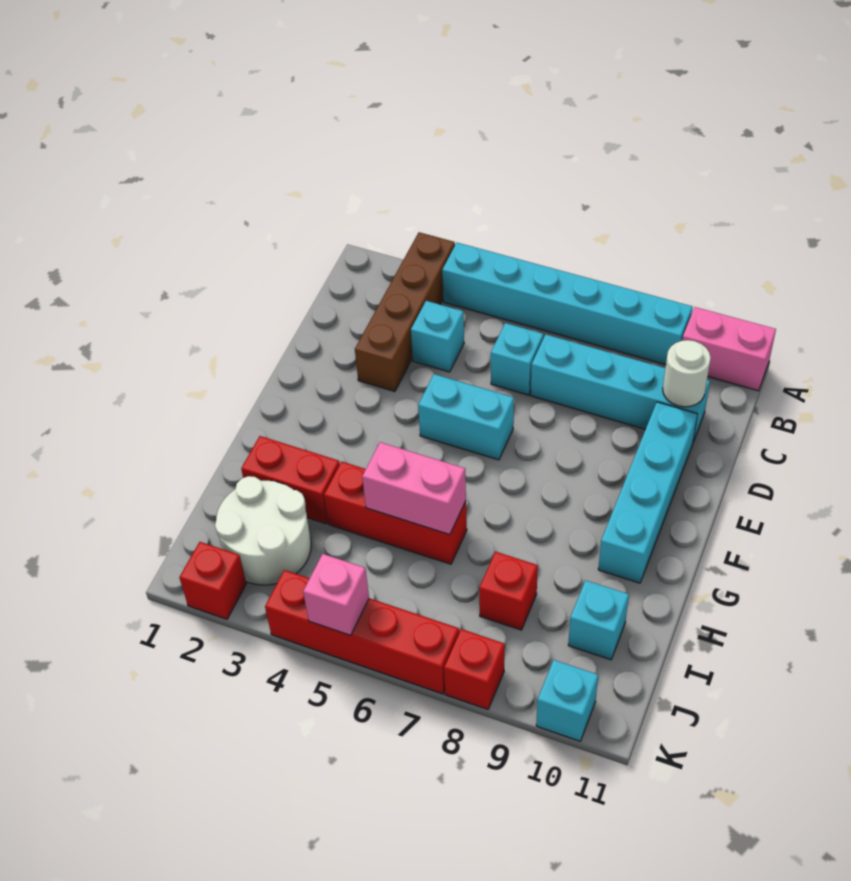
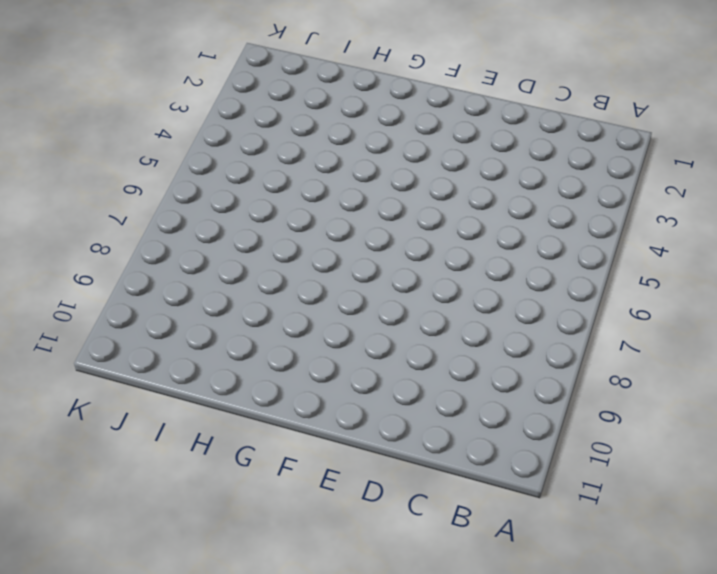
none -> brown brick A3:D3 level 1
none -> cyan brick A4:A9 level 1
none -> pink brick A10:A11 level 1

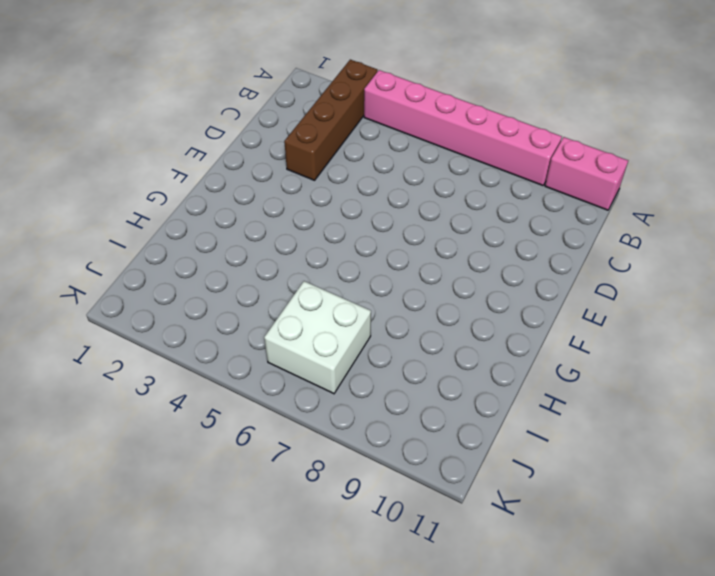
pink brick A4:A9 level 1 -> cyan brick A4:A9 level 1
white brick I6:J7 level 1 -> none
none -> cyan brick C4 level 1
none -> cyan brick C6 level 1
none -> cyan brick C7:C10 level 1

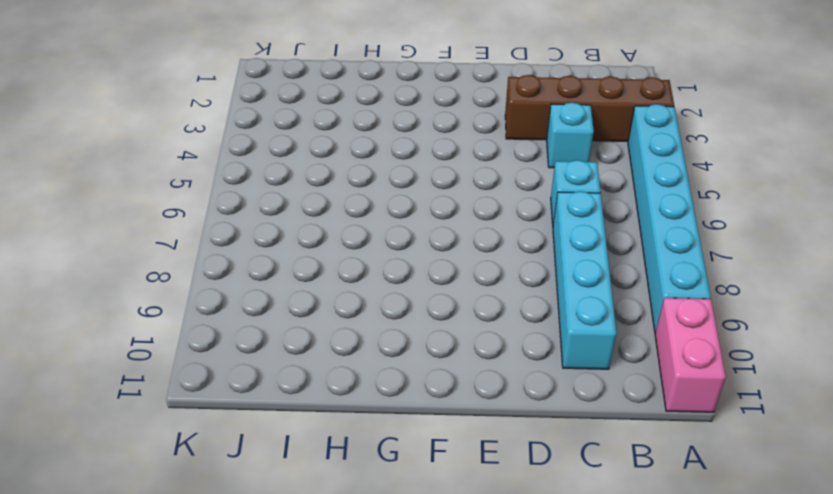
none -> cyan brick D10:G10 level 1
none -> cyan brick E5:E6 level 1
none -> red brick H2:H3 level 1

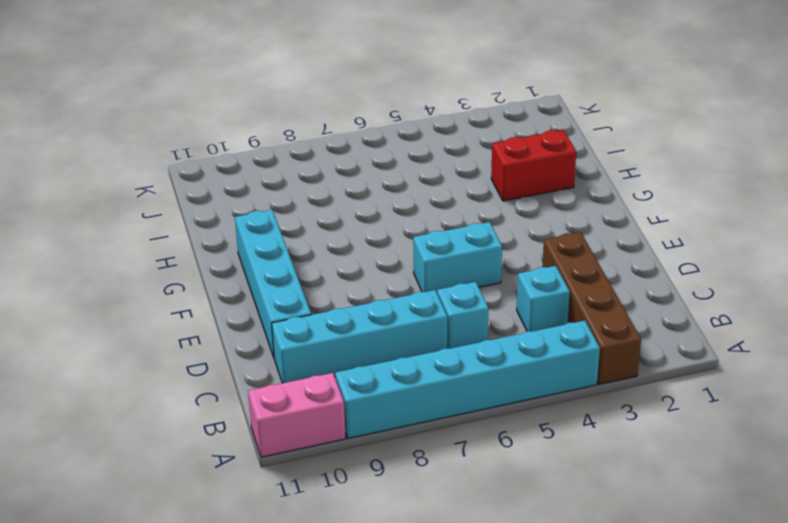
none -> red brick H4:H6 level 1
none -> white round brick I2:J3 level 1
none -> red brick I8 level 1

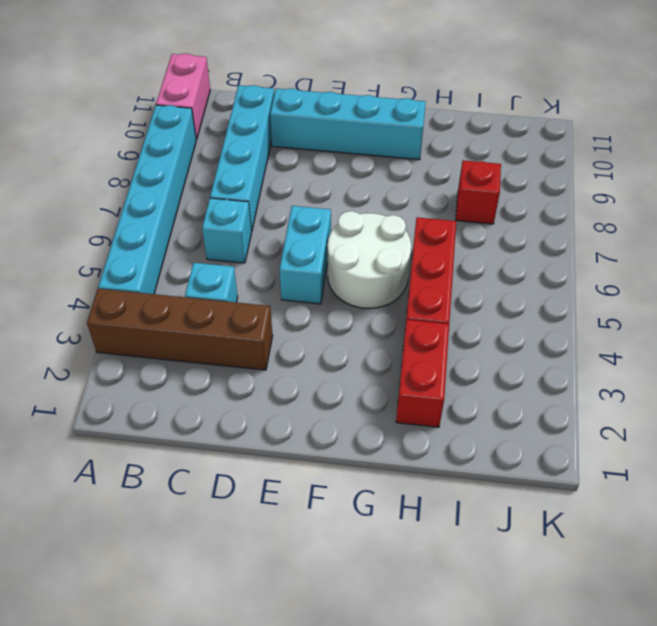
white round brick F5:G6 level 1 -> white round brick I2:J3 level 1
none -> cyan brick I10 level 1
none -> red brick K2 level 1
none -> red brick K4:K7 level 1

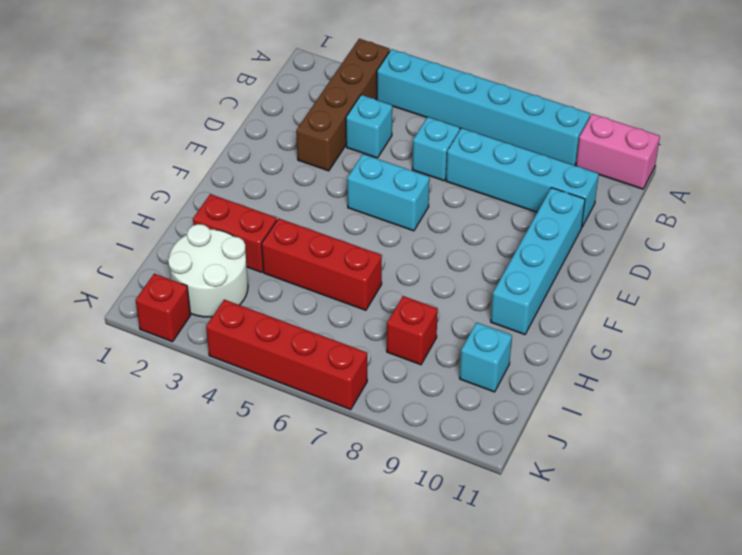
none -> red brick K8 level 1
none -> cyan brick K10 level 1
none -> white round brick C10 level 2

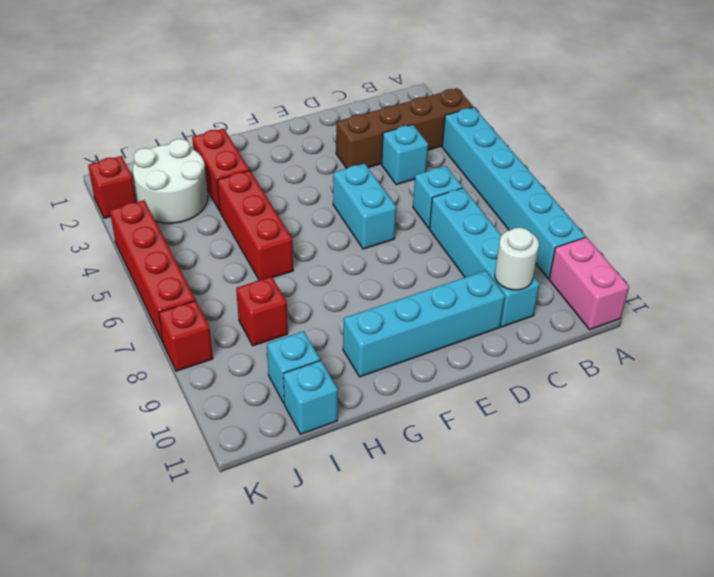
cyan brick I11 level 1 -> cyan brick K10 level 1
none -> pink brick H5:H6 level 2
none -> pink brick K5 level 2

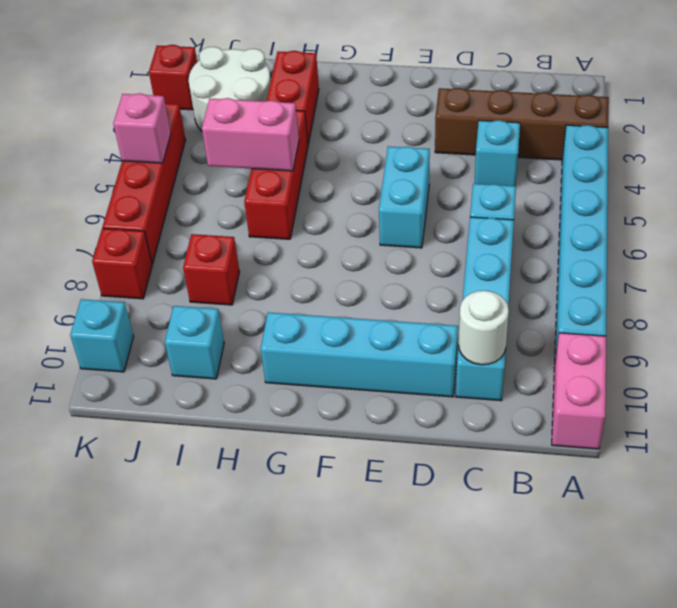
pink brick H5:I5 level 2 -> pink brick H5:H6 level 2

